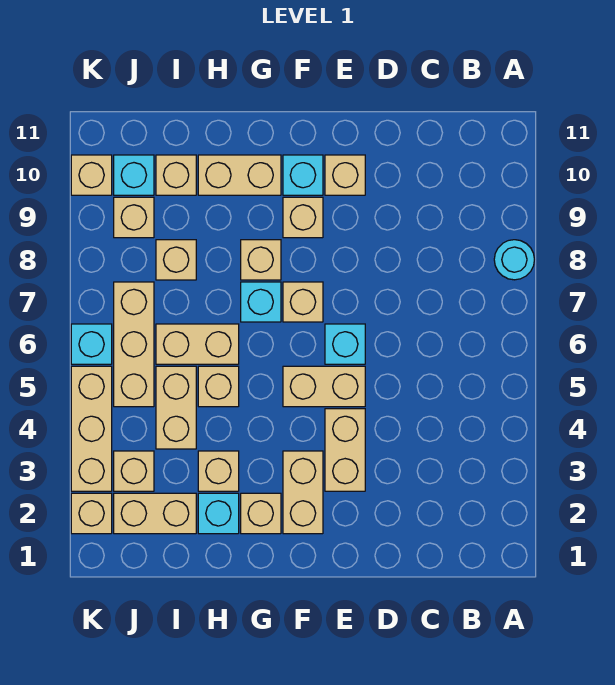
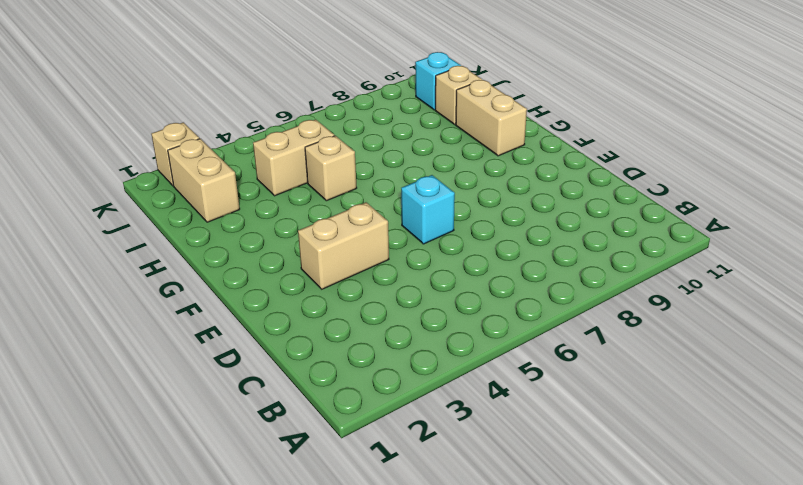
none -> cyan round brick A8 level 1
none -> tan brick E5:F5 level 1
none -> tan brick E10 level 1

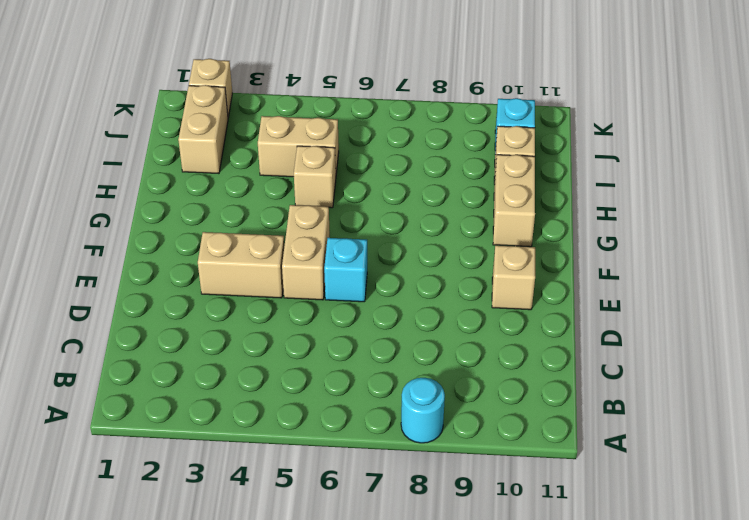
none -> tan brick F2:F3 level 1
none -> tan brick F7 level 1
none -> tan brick F9 level 1

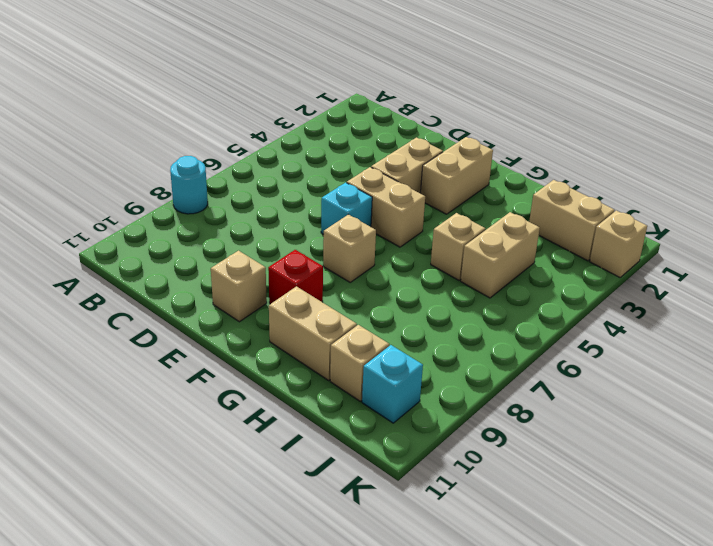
red brick F9 level 1 -> tan brick F9 level 1
none -> cyan brick F10 level 1
none -> tan brick G2 level 1
none -> cyan brick G7 level 1

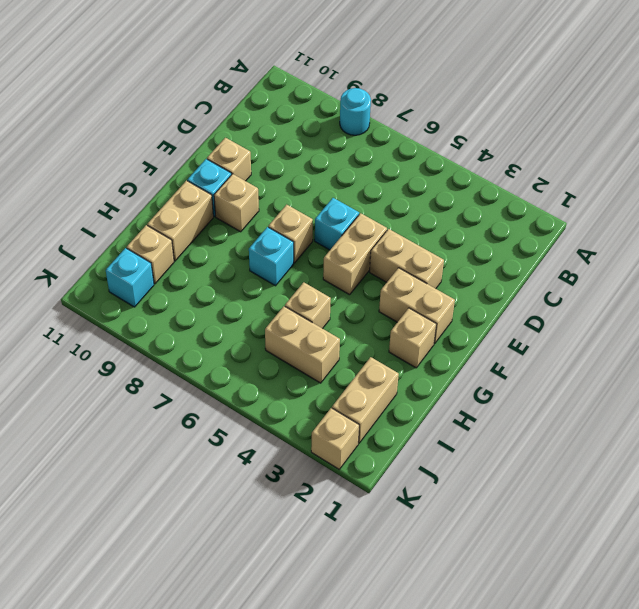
none -> tan brick G8 level 1
none -> cyan brick H2 level 1
none -> tan brick H3 level 1

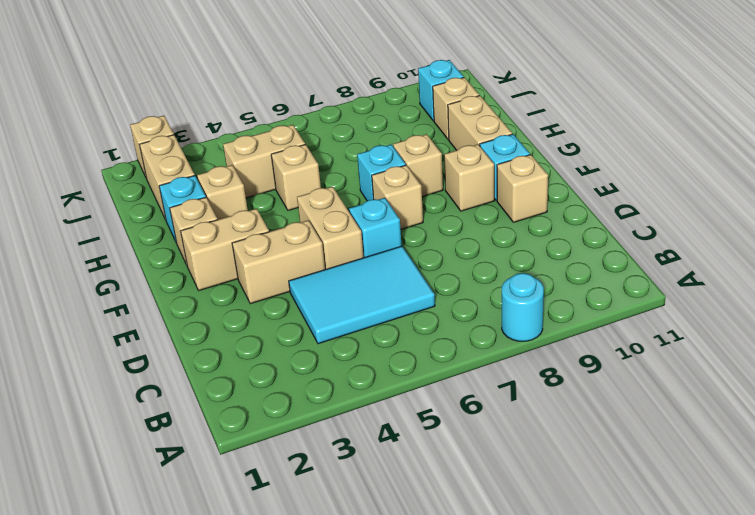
cyan tile C4:D6 level 1 -> none
none -> tan brick H6:I6 level 1
none -> tan brick I8 level 1
none -> tan brick J3 level 1

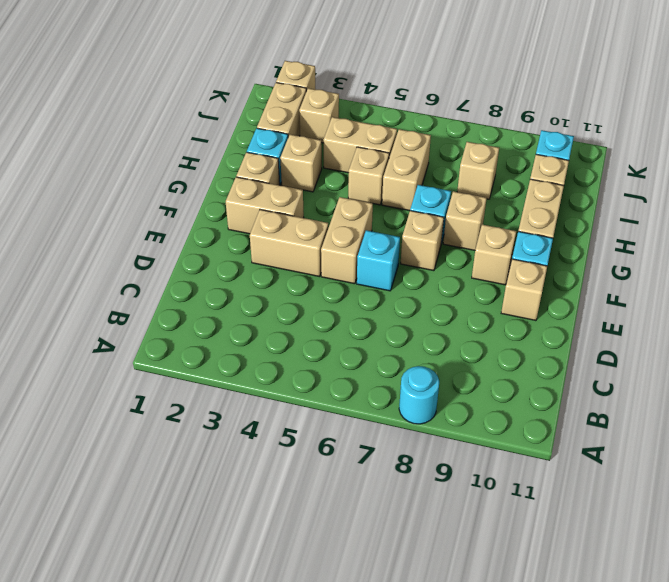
none -> tan brick J5:J7 level 1
none -> tan brick J9 level 1
none -> tan brick K3:K5 level 1

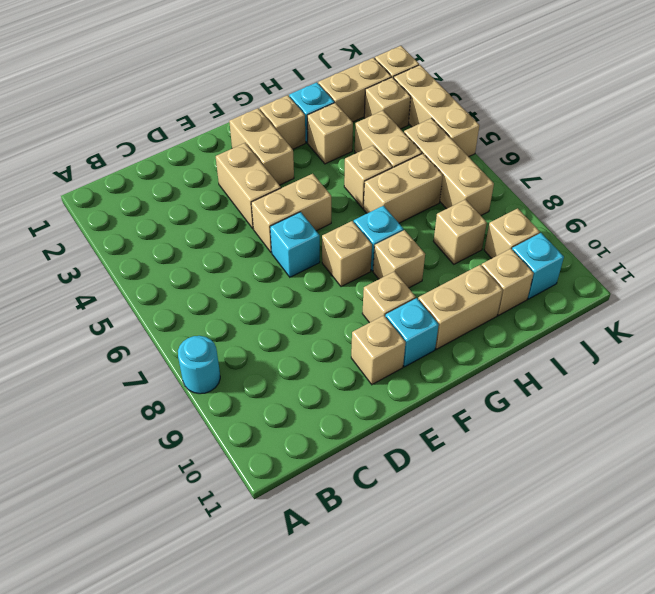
none -> cyan brick K6 level 1
none -> tan brick K10 level 1

